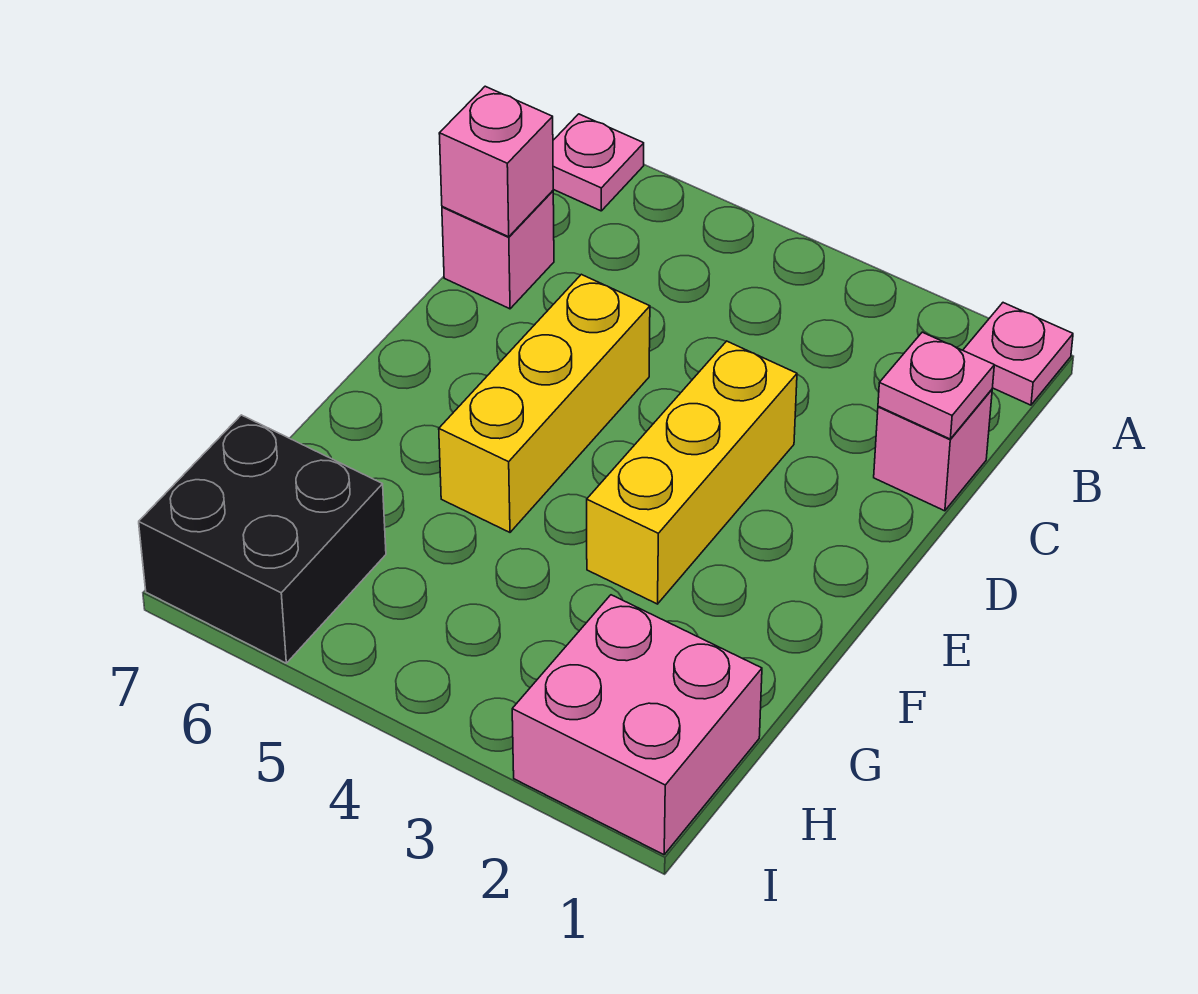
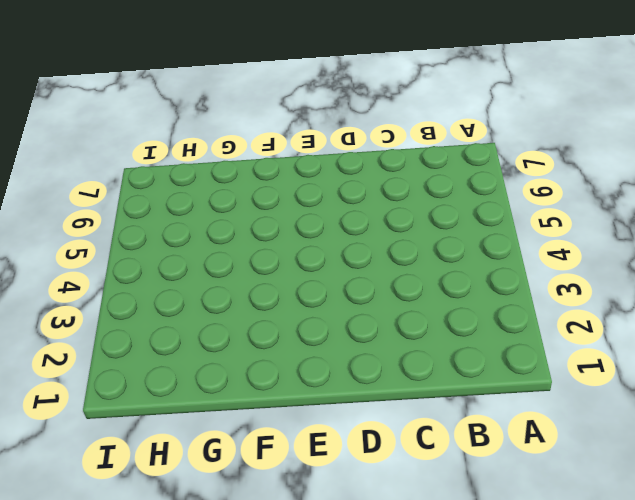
none -> pink plate A1 level 1
none -> pink plate A7 level 1

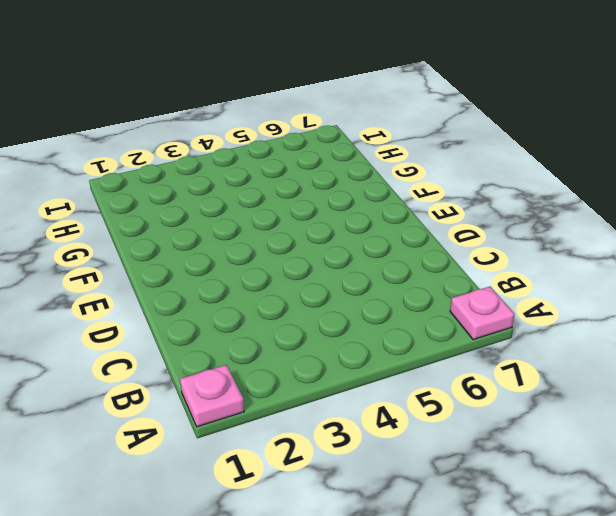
none -> pink brick C1 level 1
none -> pink brick C7 level 1

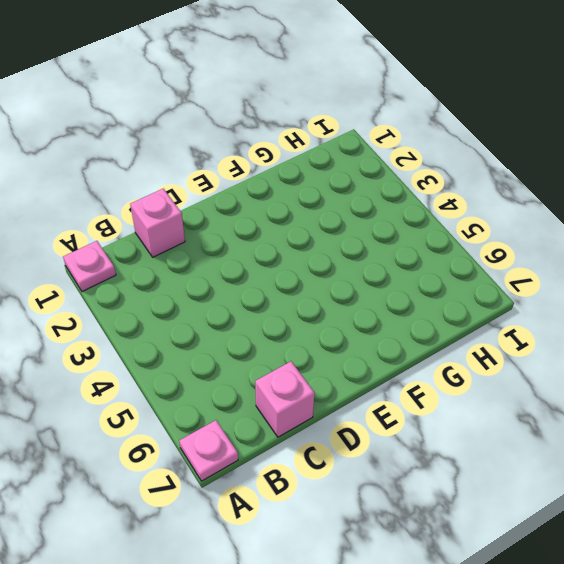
none -> yellow brick D3:F3 level 1
none -> yellow brick D5:F5 level 1

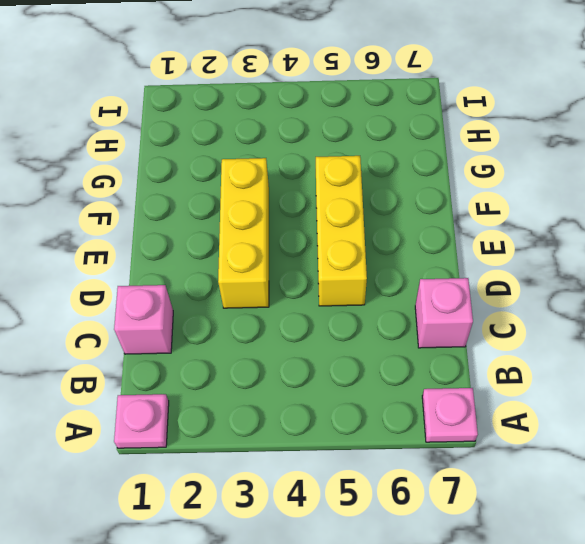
none -> pink brick H1:I2 level 1
none -> black brick H6:I7 level 1

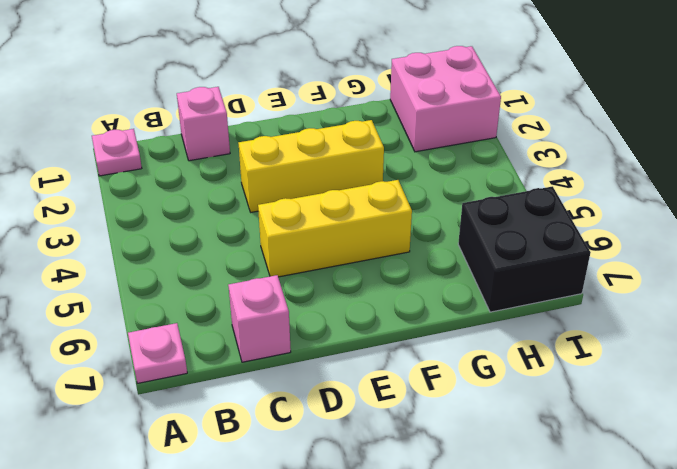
none -> pink plate C1 level 2
none -> pink brick C7 level 2

